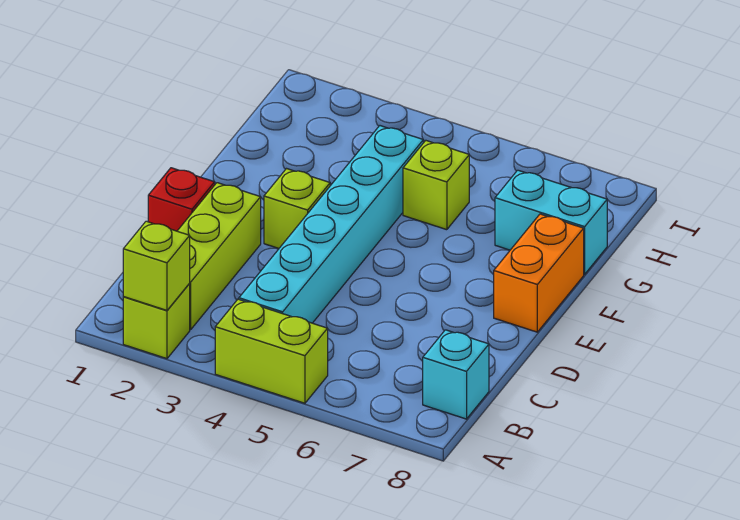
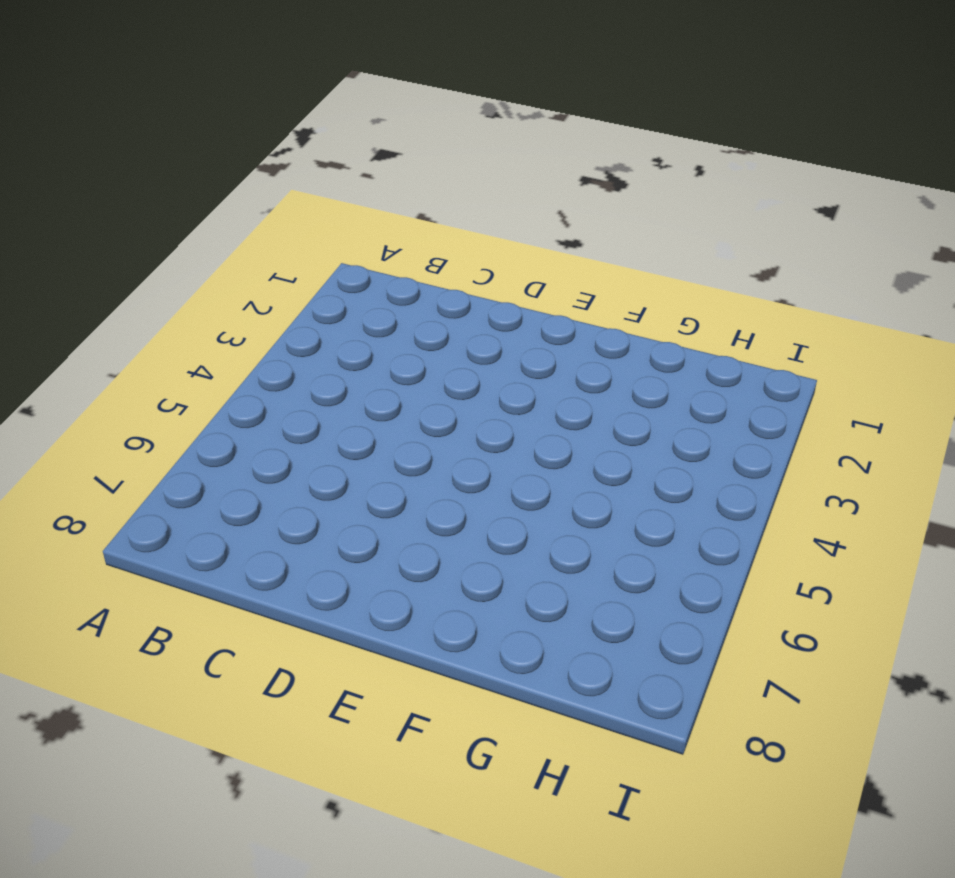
none -> lime brick A2 level 1
none -> lime brick A4:A5 level 1

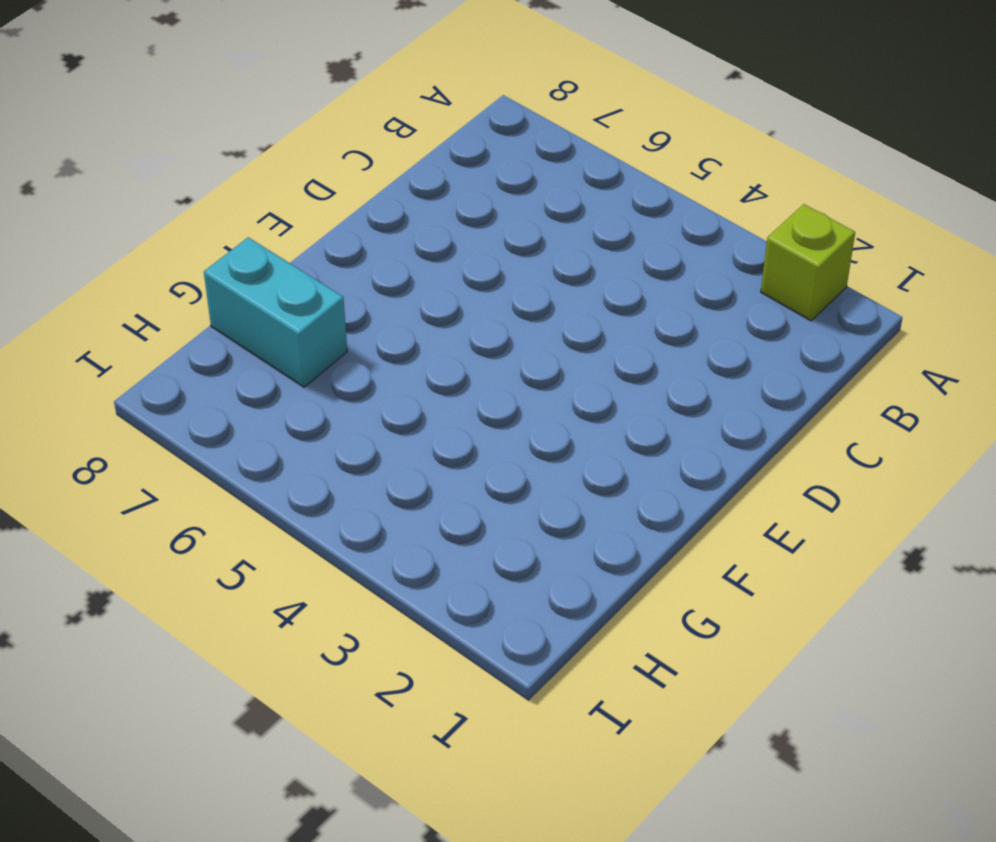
none -> lime brick A4:A5 level 1
none -> lime brick B2:D2 level 1

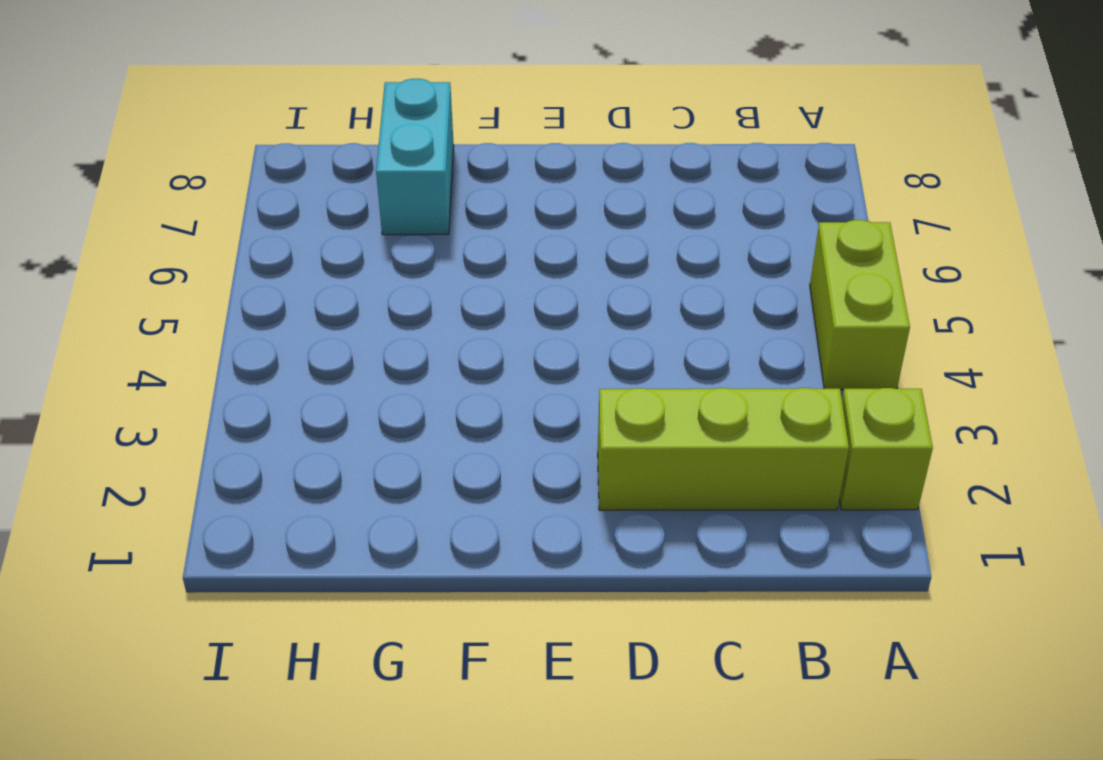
none -> cyan brick B4:G4 level 1
none -> cyan brick B8 level 1

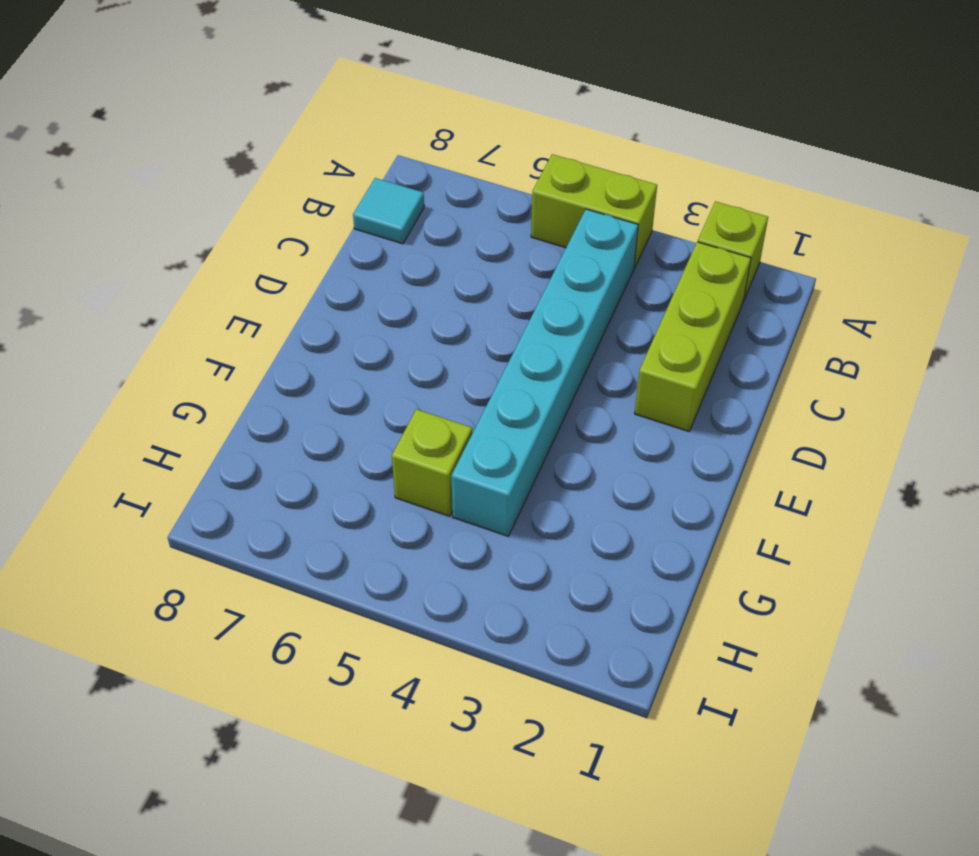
cyan tile B8 level 1 -> cyan brick B8 level 1
none -> red brick D1 level 1
none -> lime brick E3 level 1

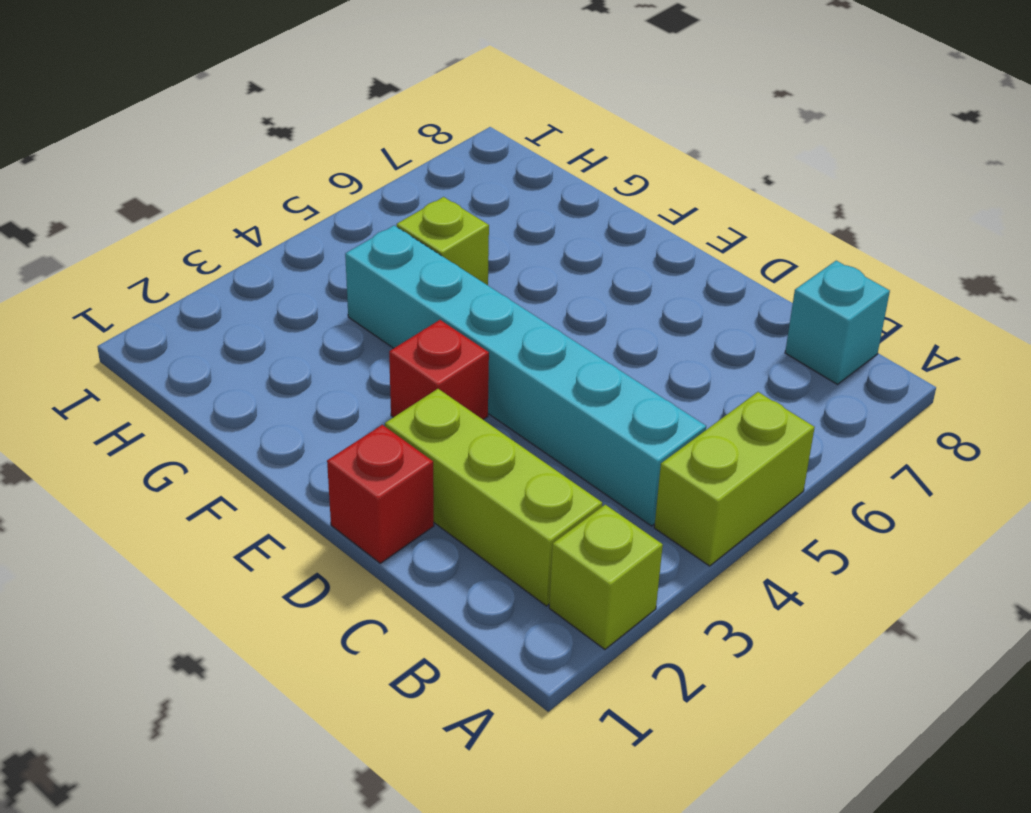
red brick E3 level 1 -> lime brick E3 level 1
none -> orange brick E8:F8 level 1
none -> cyan brick G7:G8 level 1

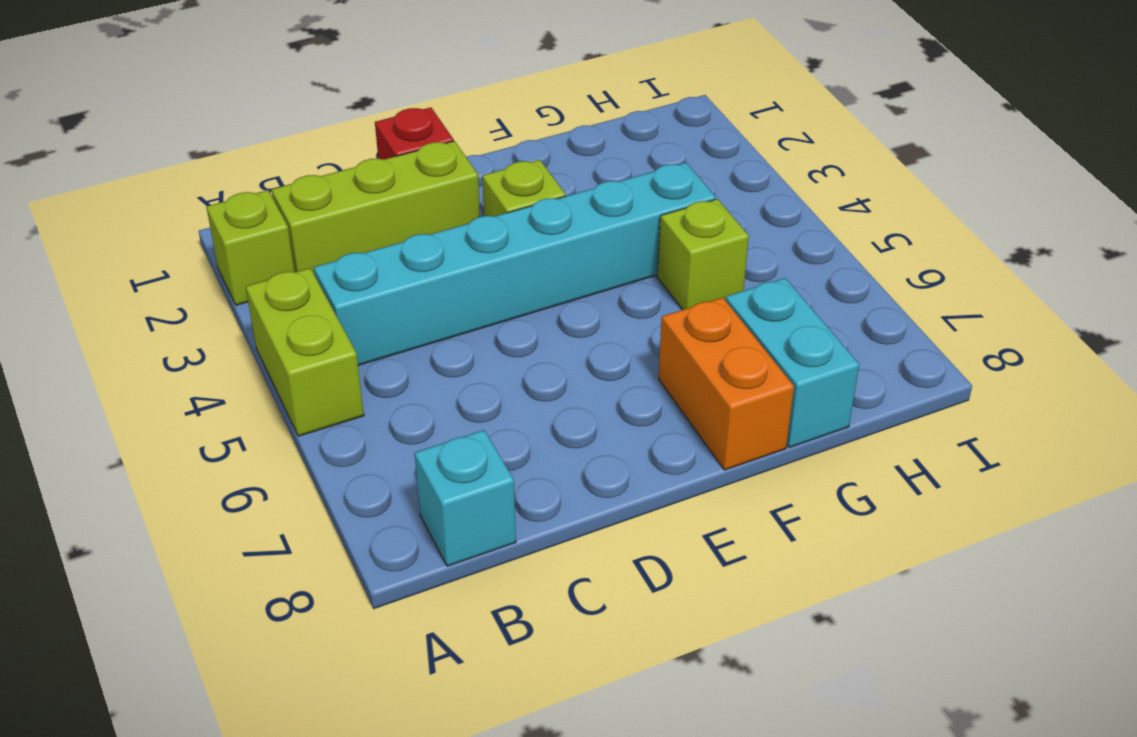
orange brick F7:F8 level 1 -> orange brick E8:F8 level 1
none -> lime brick A2 level 2

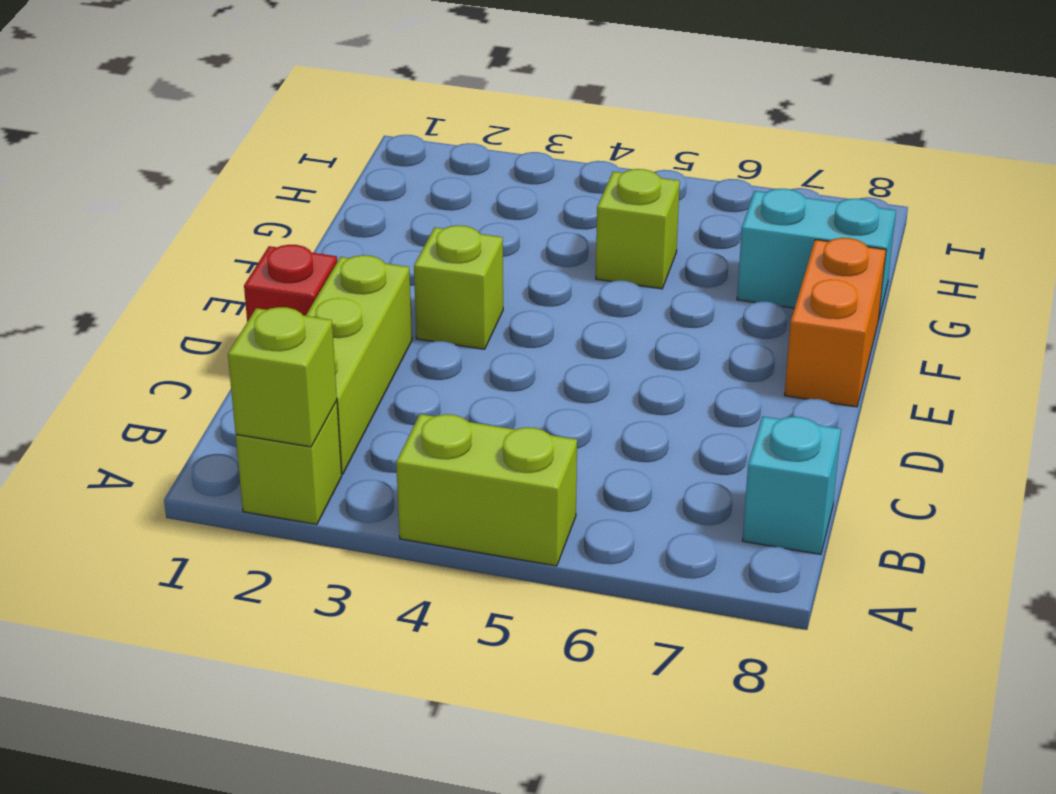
none -> cyan brick B4:G4 level 1

